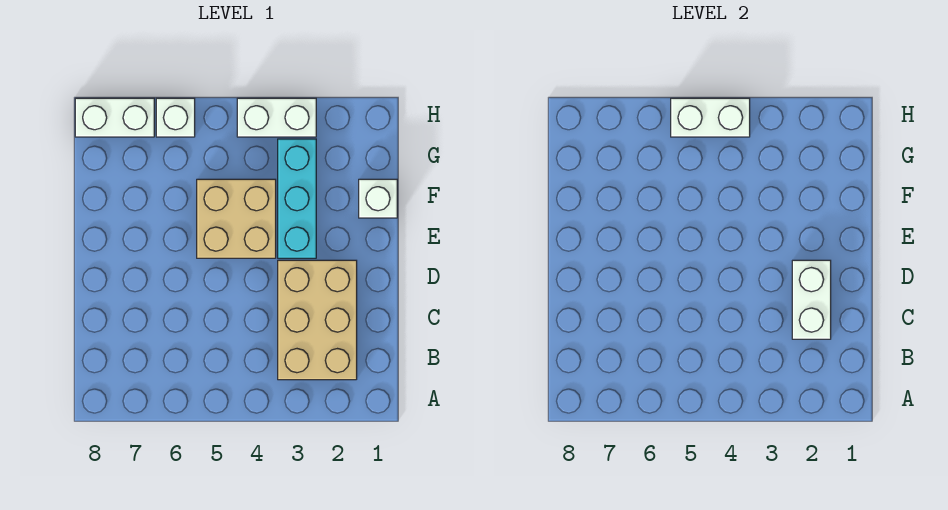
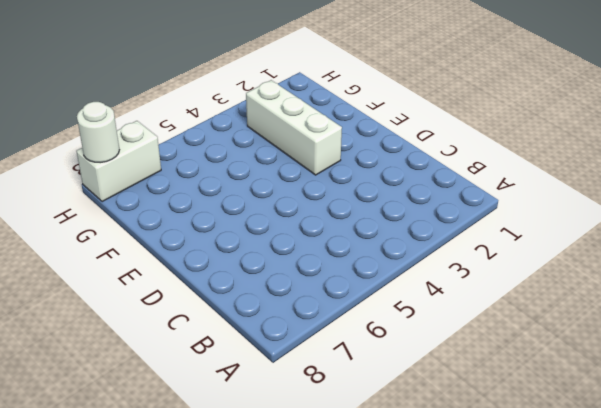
white brick E3:G3 level 1 -> cyan brick E3:G3 level 1
white round brick H8 level 2 -> none
none -> tan brick B2:D3 level 1
none -> tan brick E4:F5 level 1

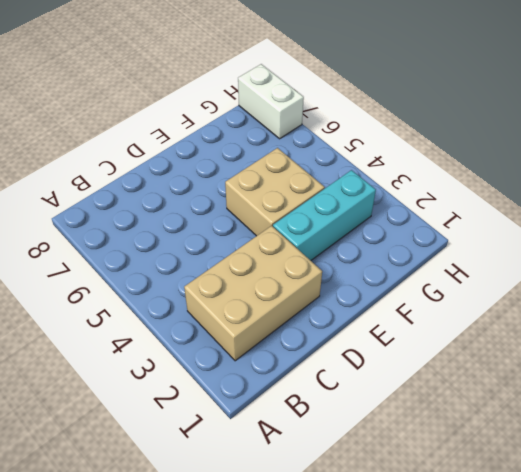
none -> white brick F1 level 1
none -> white brick H3:H4 level 1

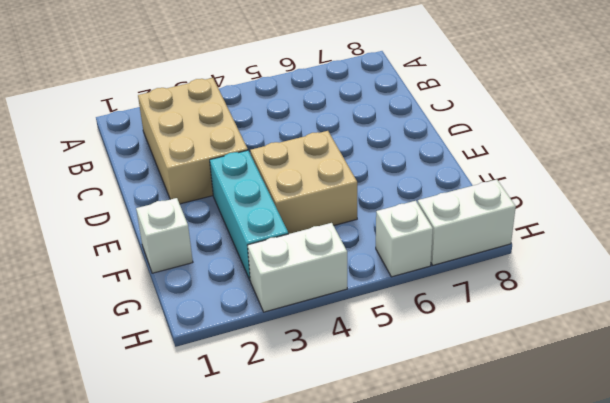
none -> white brick C2:D2 level 2
none -> white brick H4:H5 level 2

